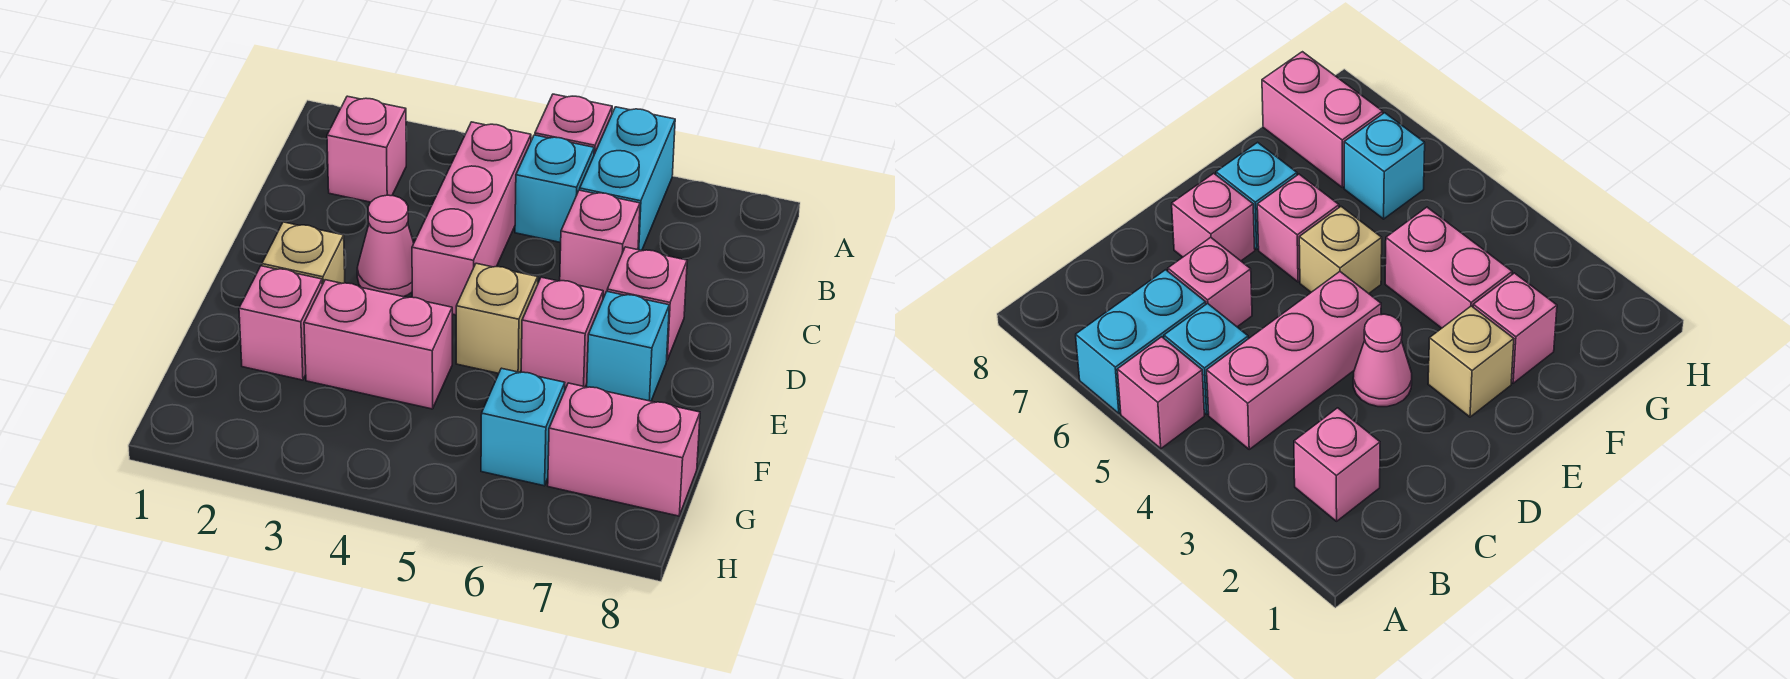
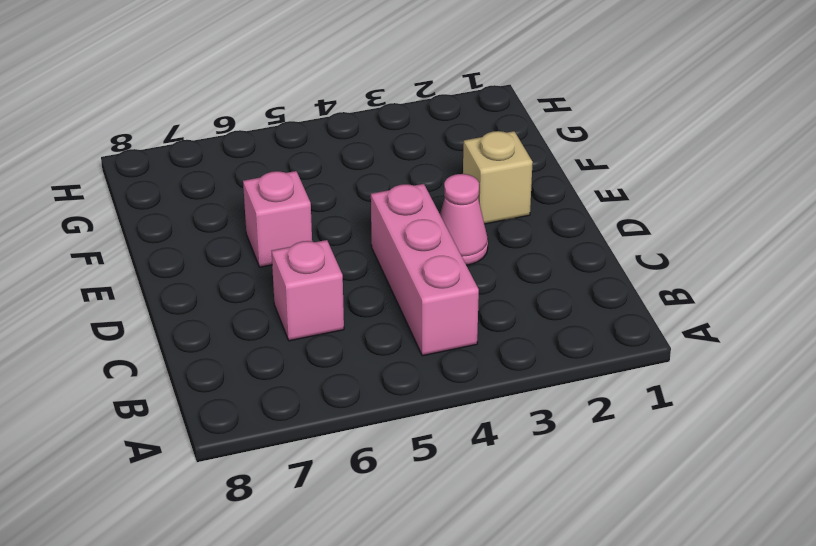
none -> pink brick A5 level 1
none -> cyan brick A6:B6 level 1
none -> pink brick B2 level 1

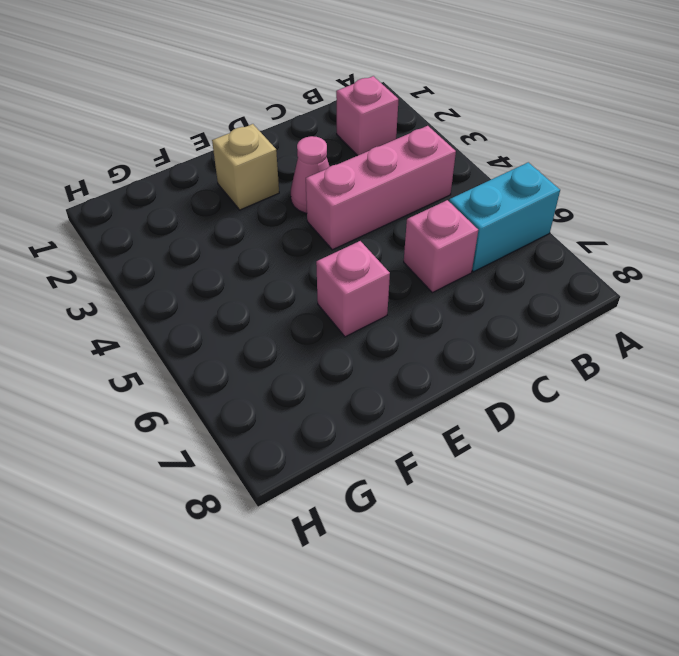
none -> pink brick A5 level 1
none -> cyan brick B5 level 1
none -> pink brick D7 level 1

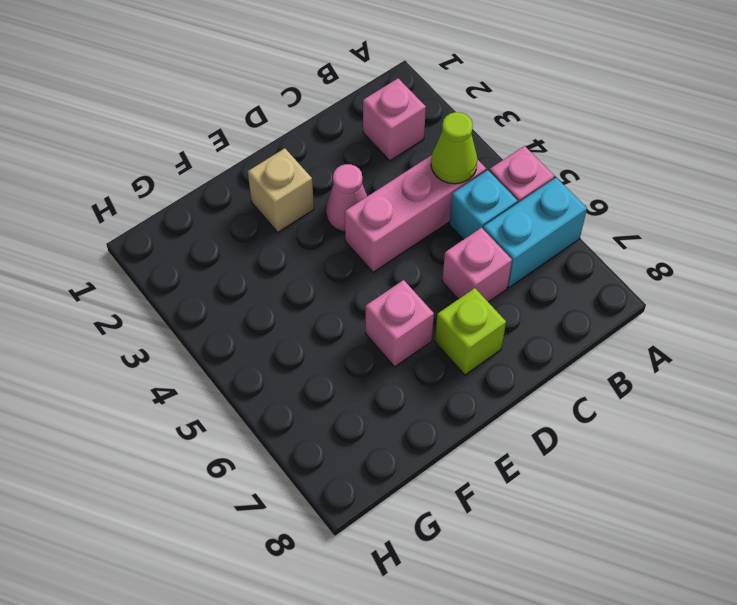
lime cone B4 level 2 -> none
lime brick D7 level 1 -> pink brick D7 level 1
none -> tan brick E5 level 1
none -> cyan brick E7 level 1
none -> pink brick F2 level 1

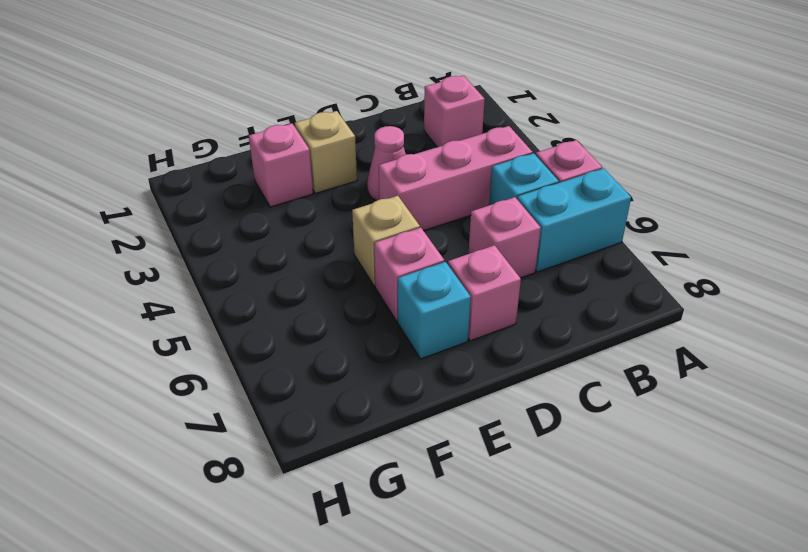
none -> pink brick F3:F4 level 1
none -> cyan brick G6 level 1
none -> pink brick G7:G8 level 1

